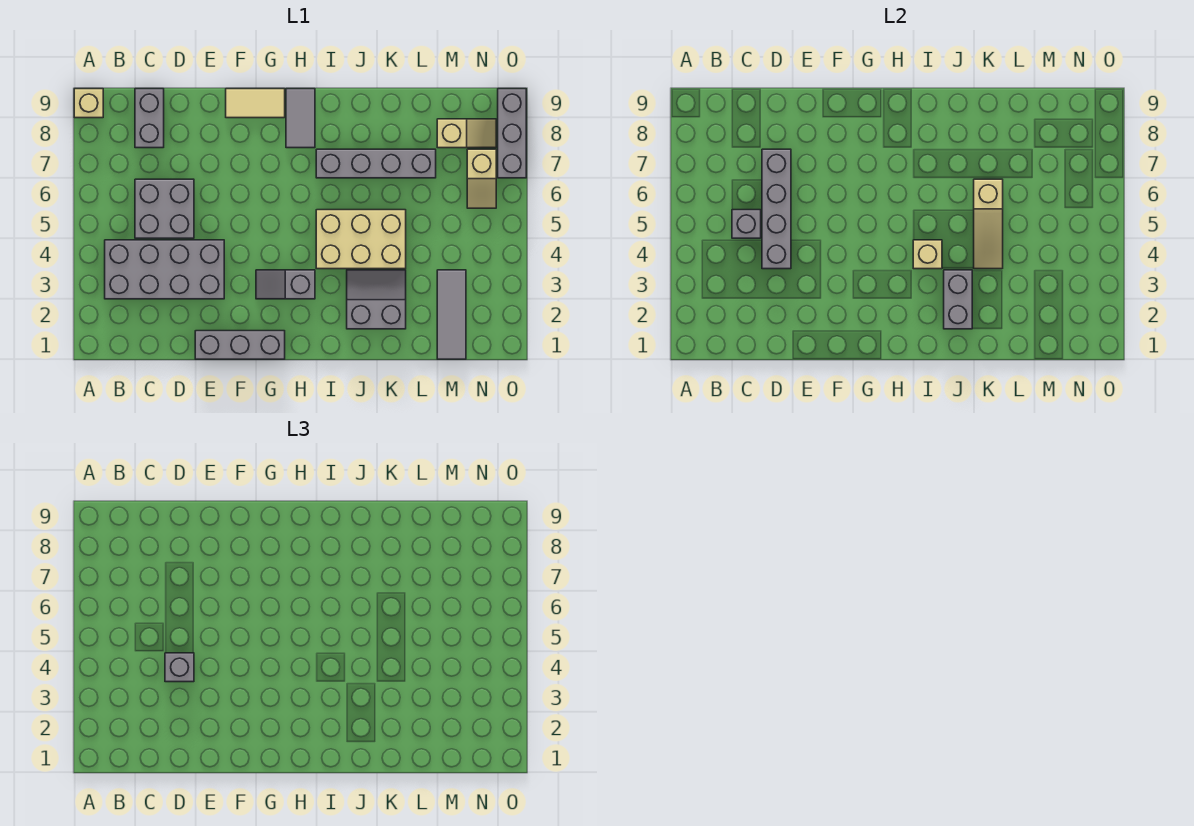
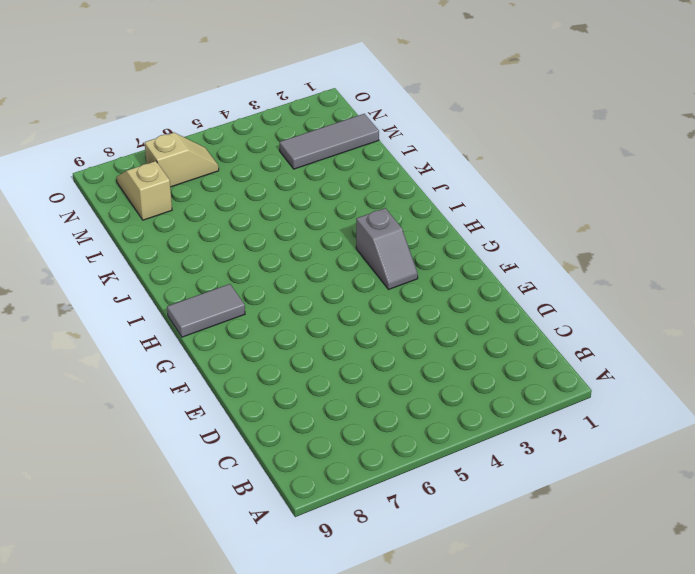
none -> tan brick A9 level 1
none -> grey brick B3:E4 level 1
none -> grey brick C5:D6 level 1

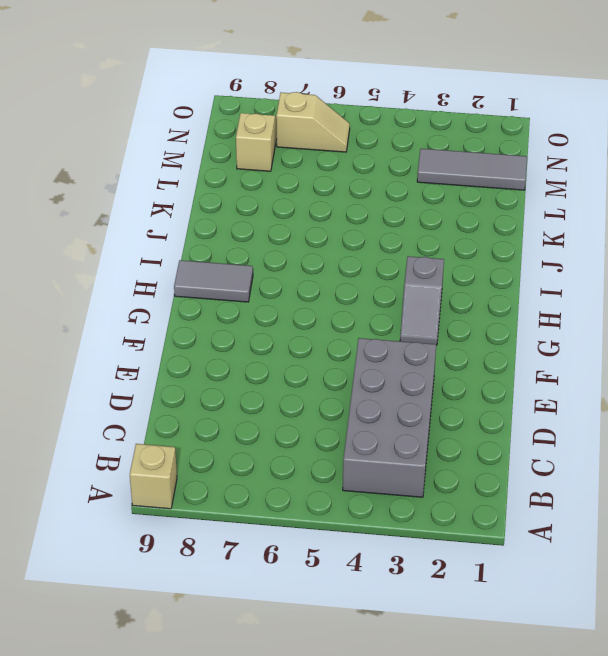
none -> grey brick C5:D6 level 1
none -> grey brick C8:C9 level 1
none -> grey brick E1:G1 level 1

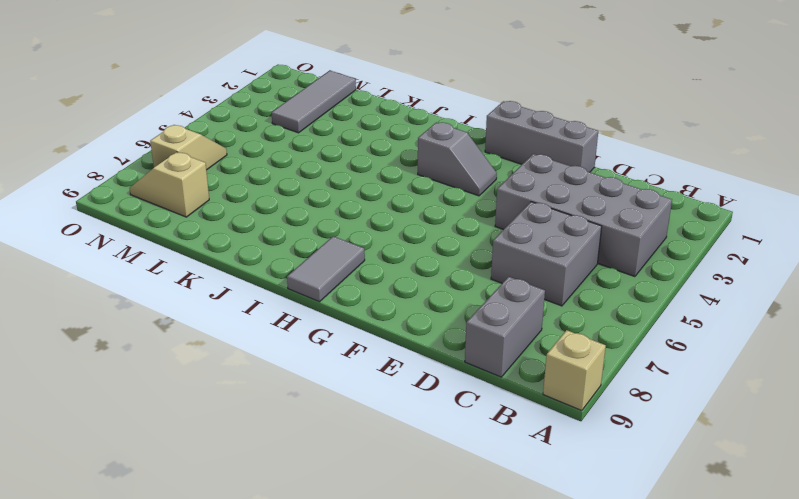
none -> tan tile F9:G9 level 1
none -> tan brick I4:K5 level 1
none -> grey brick I7:L7 level 1

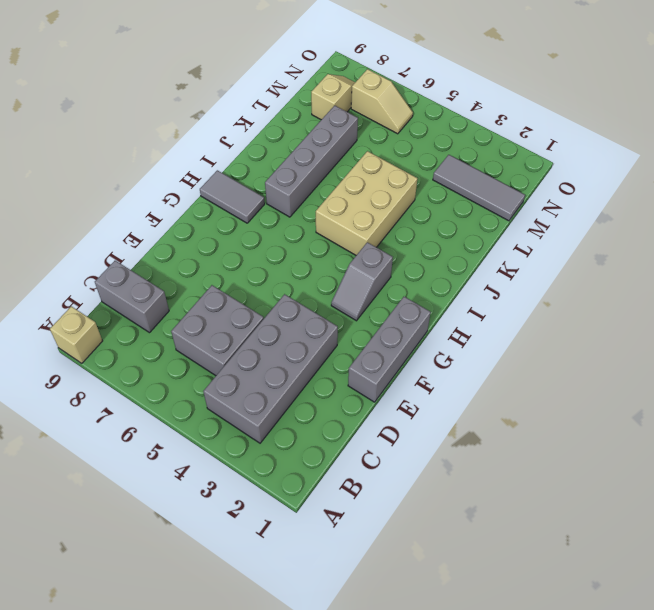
none -> tan tile F9:G9 level 1
none -> grey slope J2:K3 level 1 top 2
none -> grey brick O7:O9 level 1

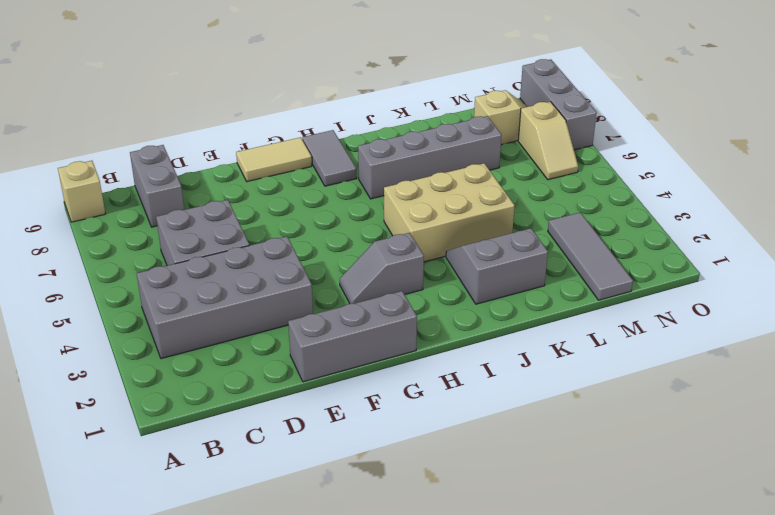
none -> grey brick C5 level 2
none -> grey brick D4:D7 level 2
none -> tan brick I4 level 2

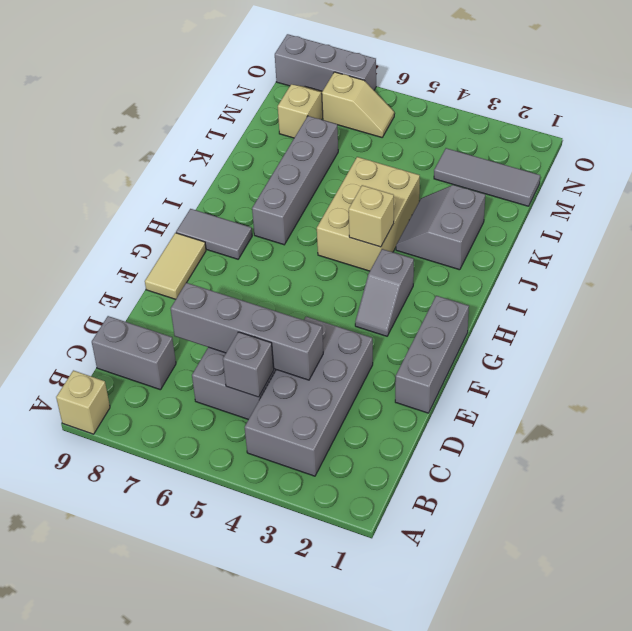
none -> grey brick J2:J3 level 2
none -> tan slope K4:K6 level 2 top 6
none -> grey brick D4 level 3

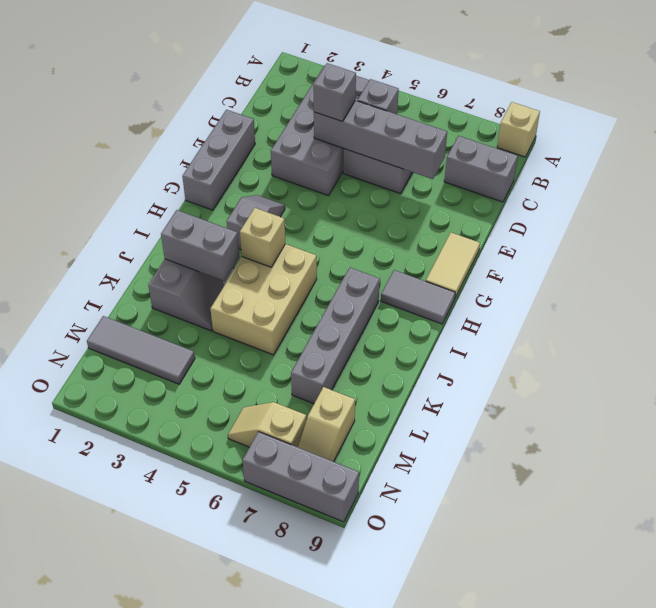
none -> tan slope K4:K6 level 2 top 6

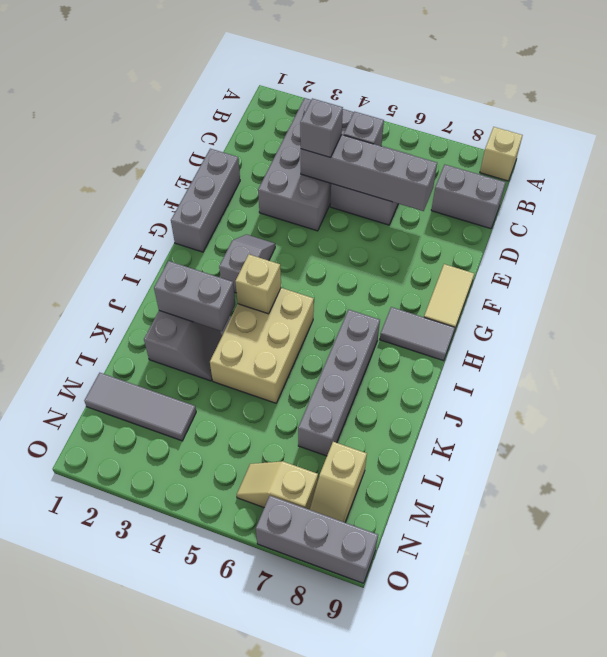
none -> tan slope K4:K6 level 2 top 6

